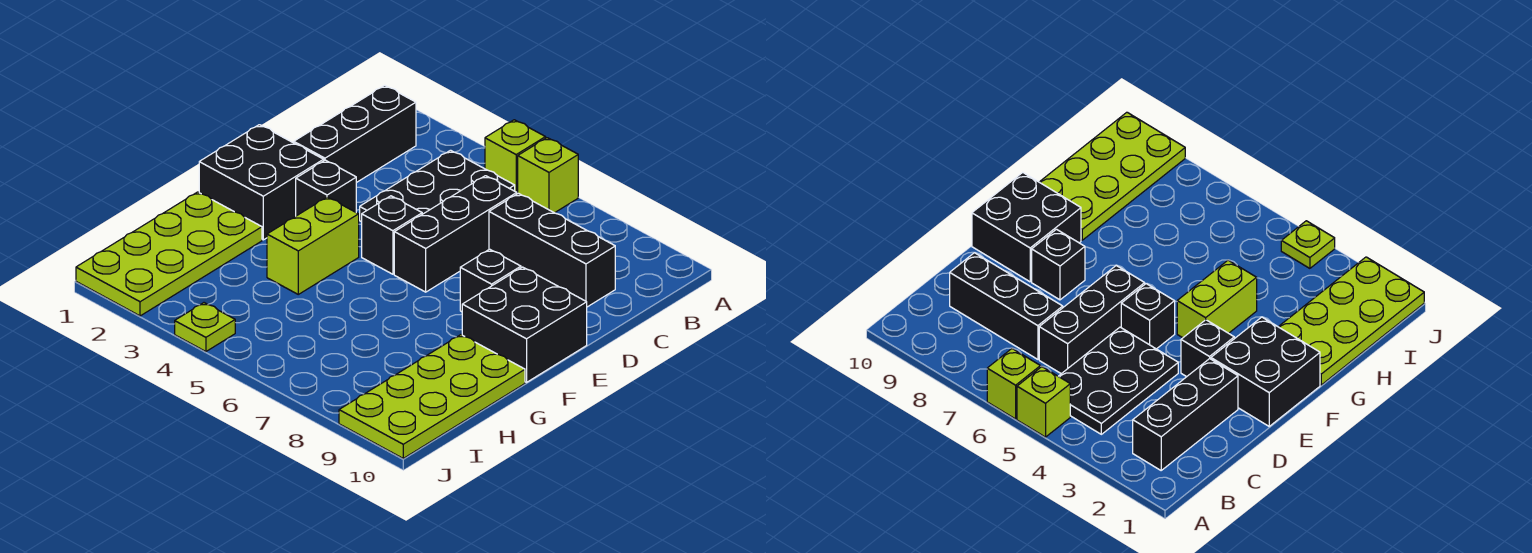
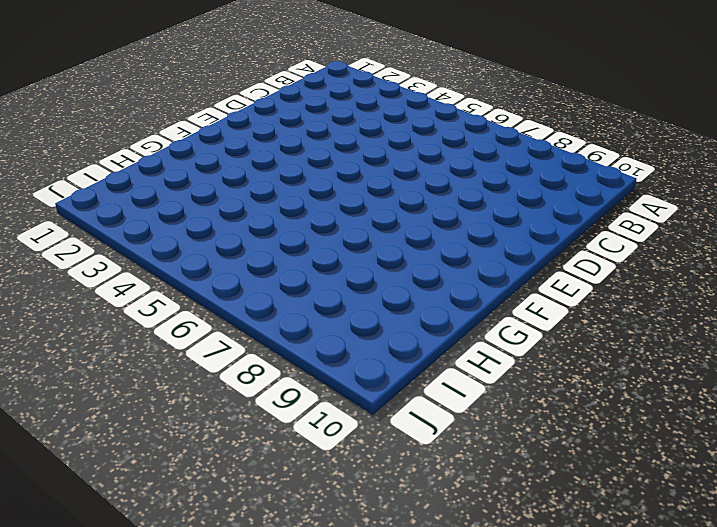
none -> lime brick A5 level 1
none -> lime brick A6 level 1
none -> black brick B2:D2 level 1

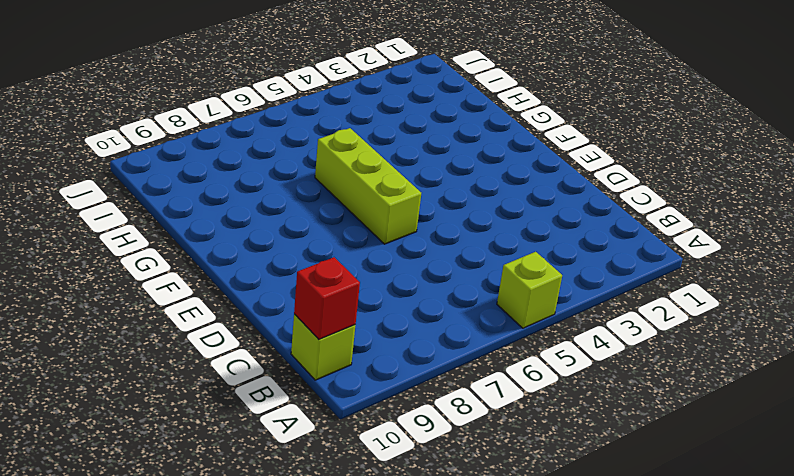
lime brick B10 level 1 -> lime brick A6 level 1
red brick B10 level 2 -> none
lime brick E6:G6 level 1 -> black brick C6:E6 level 1
none -> black brick B2:D2 level 1
none -> black plate B4:D5 level 1
none -> black brick C7:C9 level 1

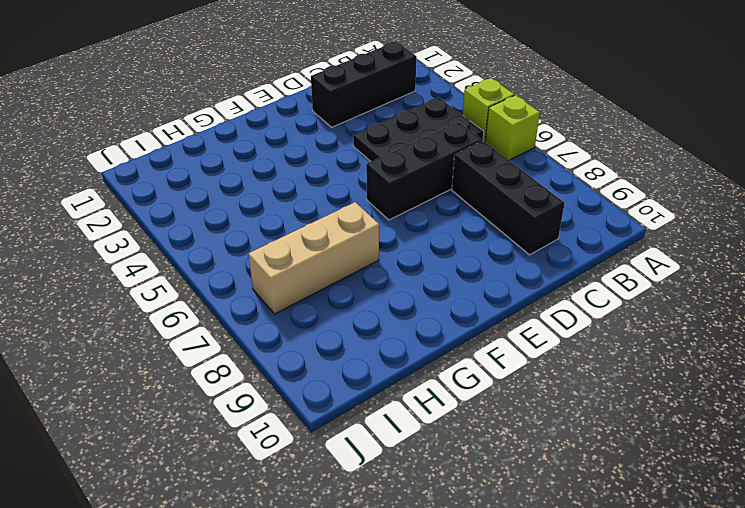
tan brick G7:I7 level 1 -> none
none -> black brick E1:F2 level 1
none -> black brick E3 level 1
none -> black brick E5 level 1

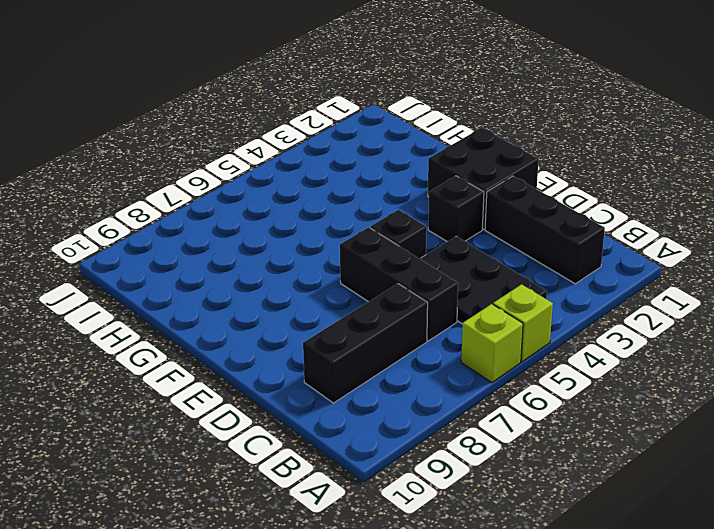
none -> black brick E8 level 1
none -> black brick E9:F10 level 1
none -> lime brick F4:G4 level 1

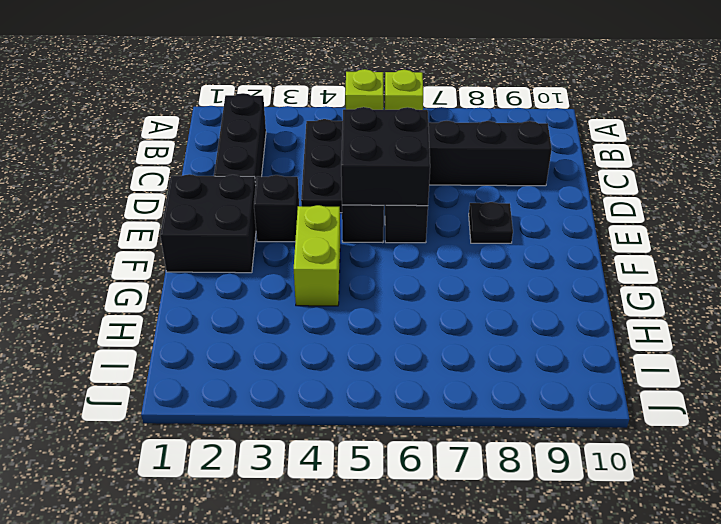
black brick D5:E6 level 2 -> black brick E9:F10 level 1
black plate E8 level 1 -> black brick E8 level 1
none -> lime plate G1:J2 level 1
none -> lime plate G9:J10 level 1
none -> lime plate J4 level 1

